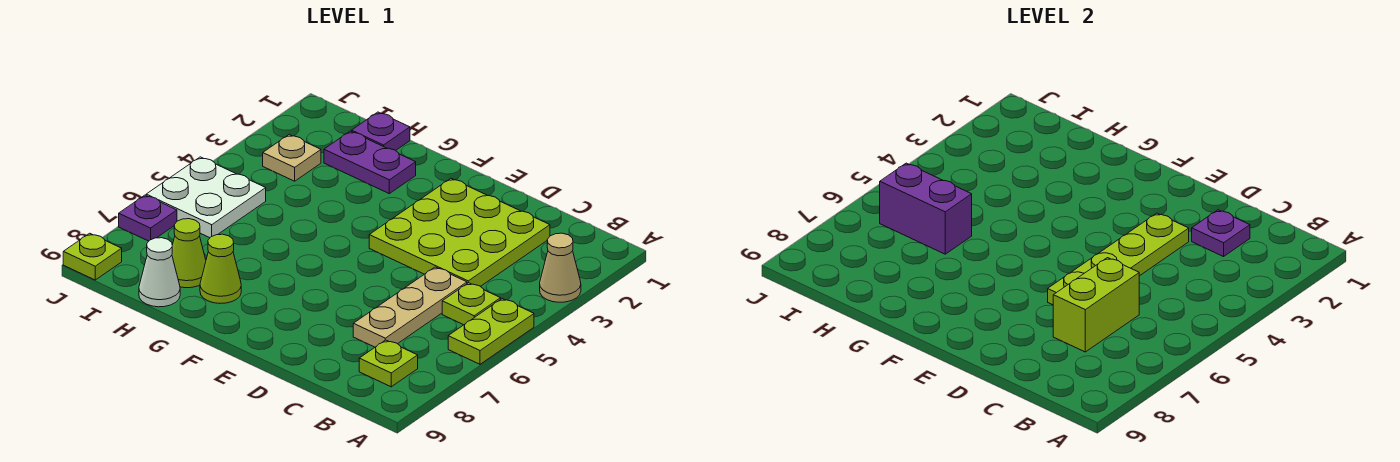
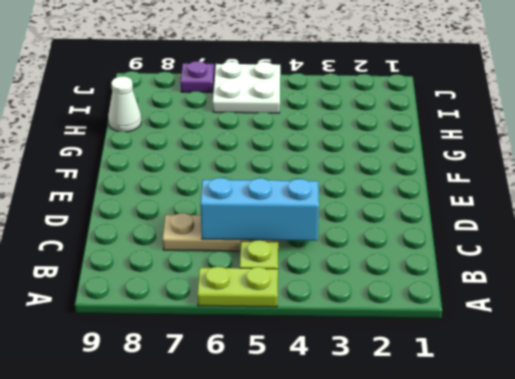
cyan brick C4:C6 level 2 -> lime brick C6:C7 level 2
none -> tan cone A3 level 1
none -> lime plate B8 level 1
none -> lime plate C2:E4 level 1

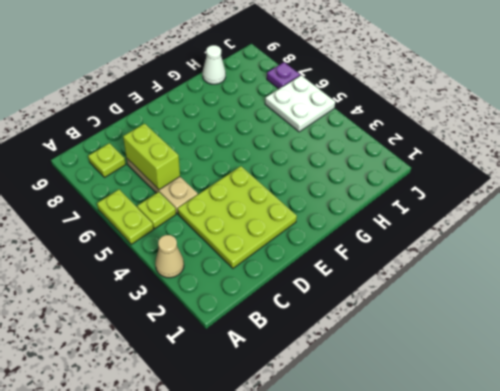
none -> purple plate G2:H2 level 1
none -> lime cone G8 level 1
none -> purple plate H1 level 1

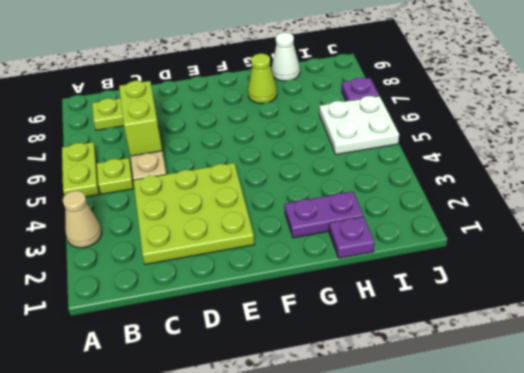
none -> lime cone H8 level 1
none -> tan plate I3 level 1
none -> lime plate J9 level 1

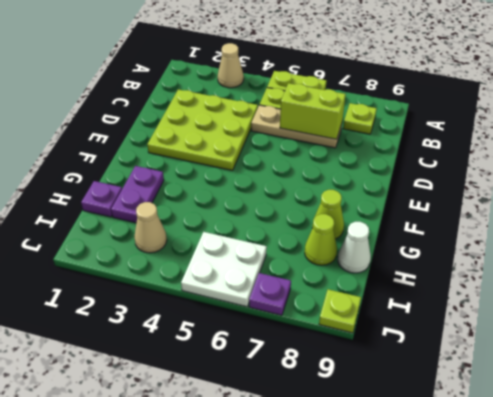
tan cone I3 level 1 -> tan plate I3 level 1
none -> purple plate C2 level 2
none -> lime plate D3:D6 level 2
none -> purple brick H6:I6 level 2

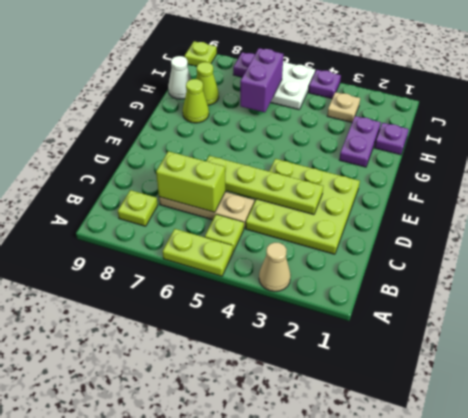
purple plate J4 level 1 -> purple plate C2 level 2

